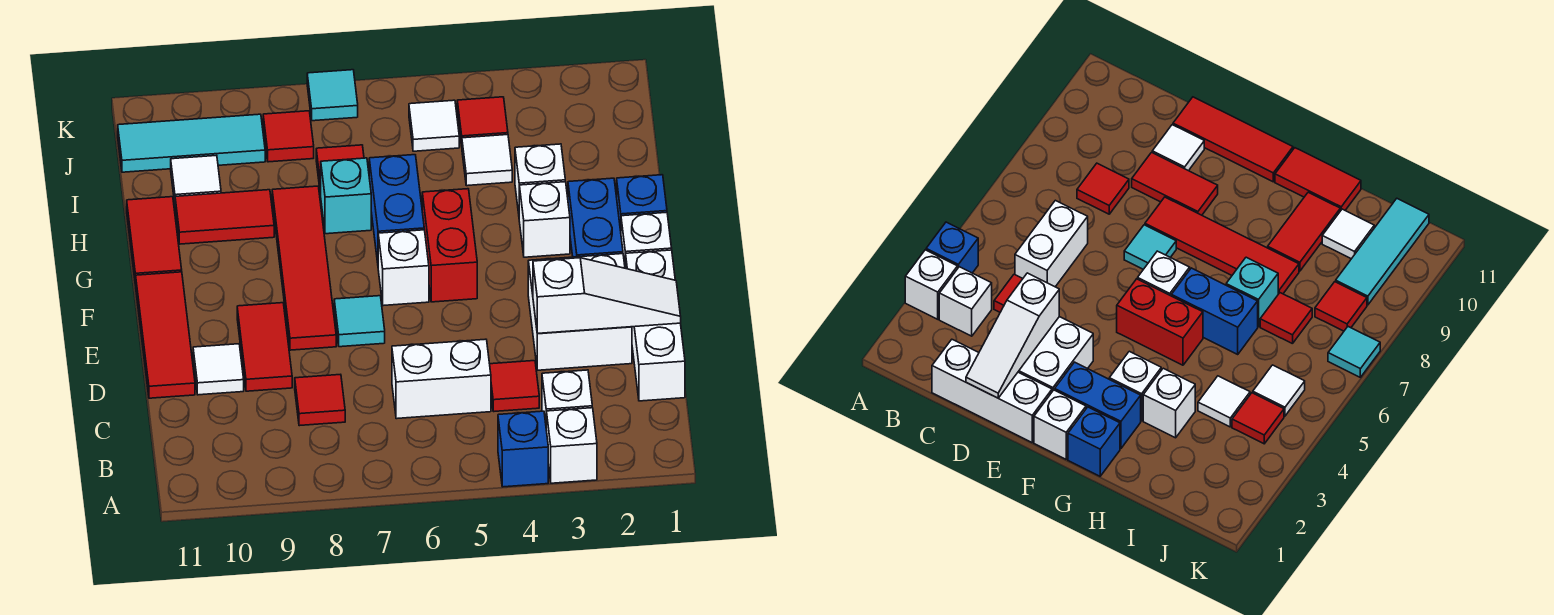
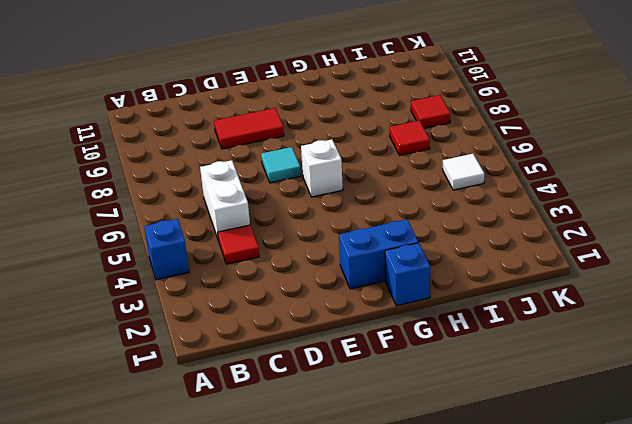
none -> white brick A3 level 1
none -> white brick B3 level 1
none -> white brick C1:E1 level 1
none -> red tile C8 level 1

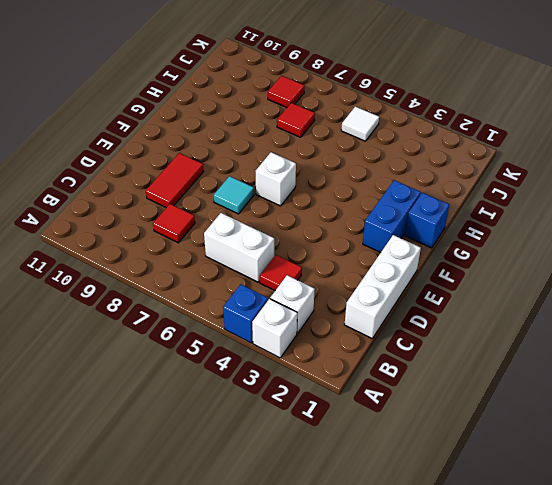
none -> white brick D2:E3 level 1
none -> white tile D10 level 1
none -> red tile D11:F11 level 1
none -> red tile E8:H8 level 1

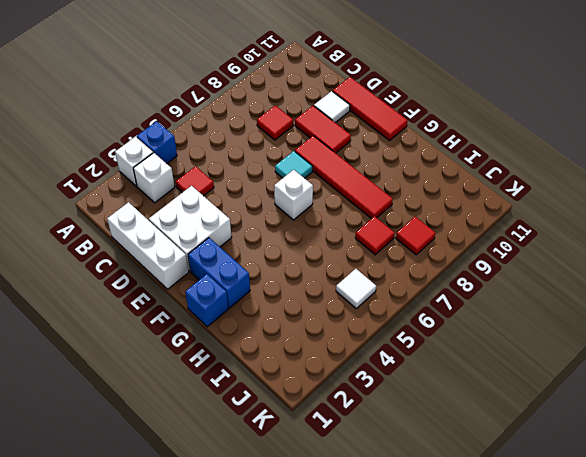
none -> white brick C5:C6 level 1
none -> white brick F1 level 1
none -> red brick F5:G5 level 1
none -> white brick G3 level 1

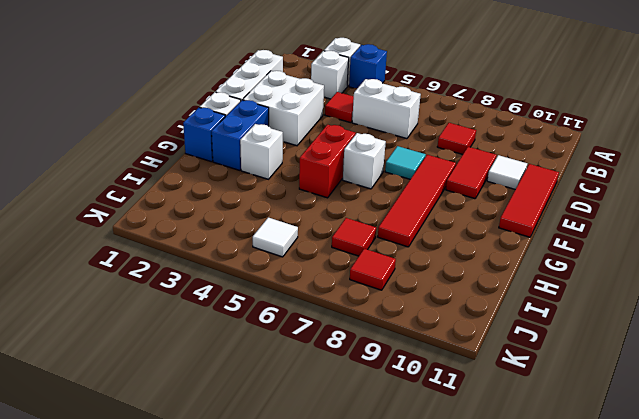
none -> blue brick G6:H6 level 1
none -> red tile G11:H11 level 1
none -> white brick H3 level 1
none -> cyan brick H7 level 1

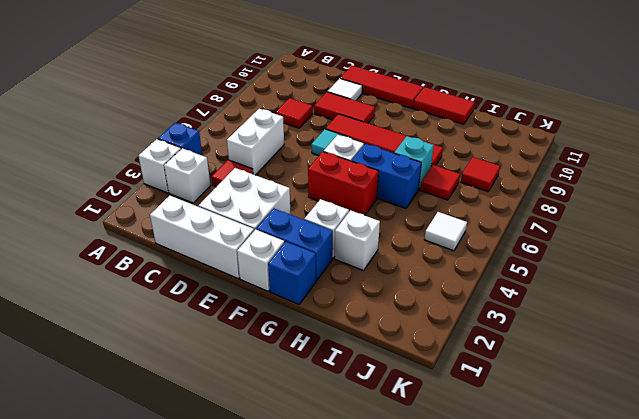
none -> red tile H9:H10 level 1
none -> white tile I4 level 1
none -> white tile I10 level 1
none -> red tile J4 level 1

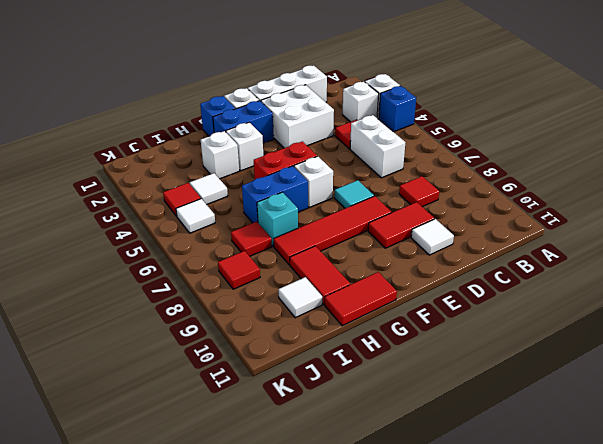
none -> red tile D11:F11 level 1
none -> cyan tile J9:J11 level 1
none -> cyan tile K7 level 1
none -> white slope D1:D3 level 2 top 3

